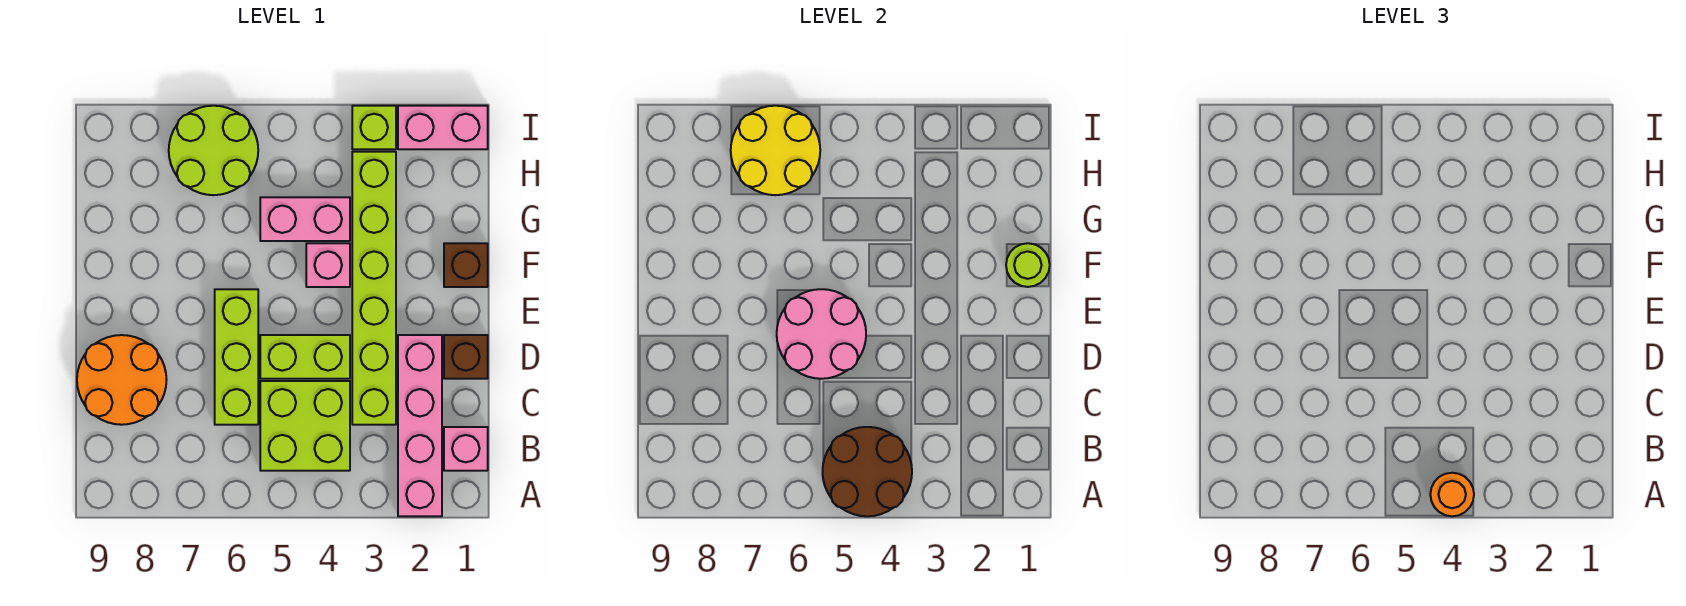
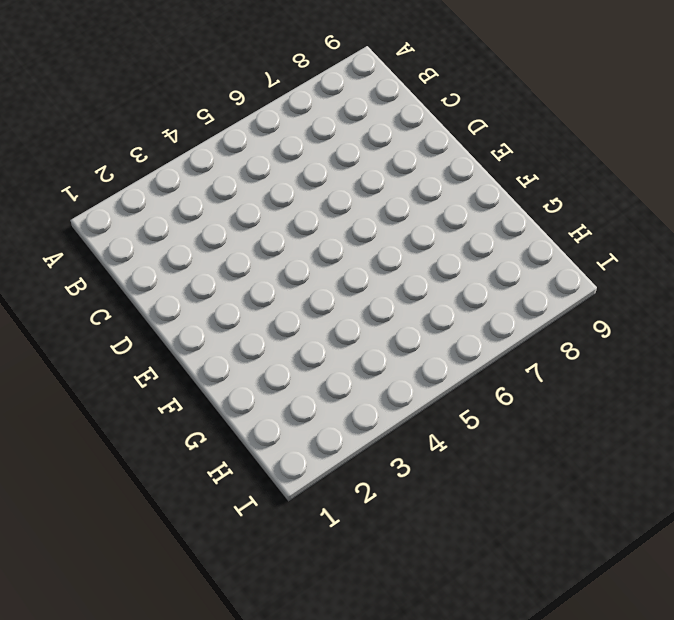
none -> pink brick A2:D2 level 1
none -> pink brick B1 level 1
none -> lime brick B4:C5 level 1

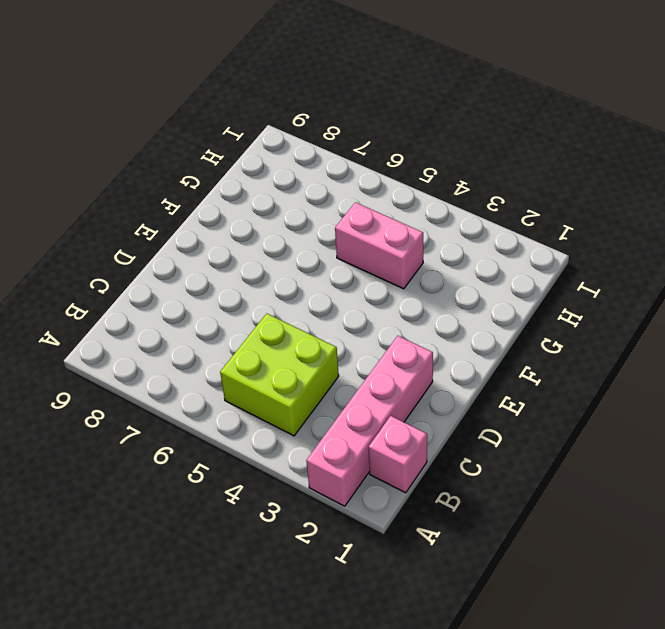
none -> lime brick C3:H3 level 1
none -> lime brick C6:E6 level 1
none -> orange round brick C8:D9 level 1

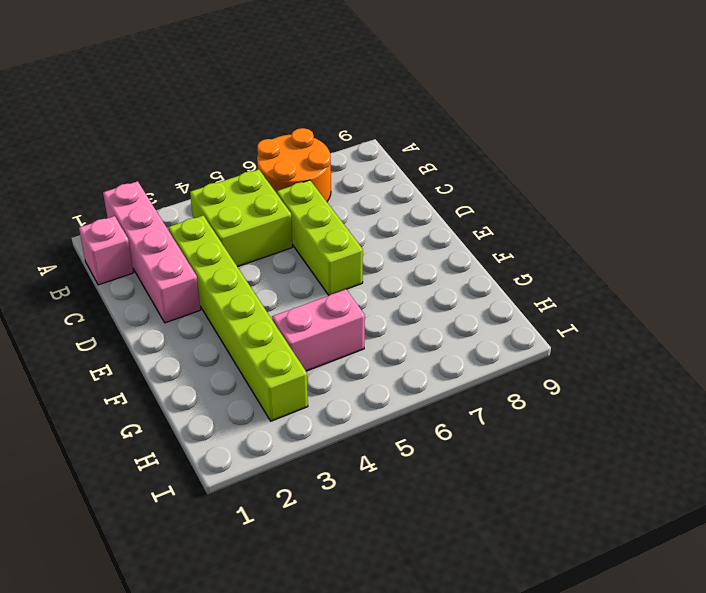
orange round brick A6:B7 level 1 -> orange round brick C8:D9 level 1
none -> brown brick D1 level 1
none -> lime brick D4:D5 level 1
none -> brown brick F1 level 1

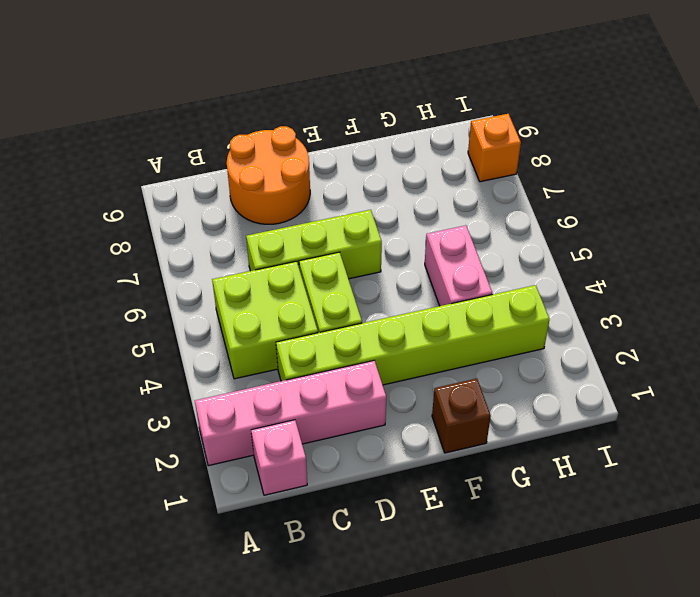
orange brick I8 level 1 -> none
none -> brown brick D1 level 1
none -> pink brick F4 level 1
none -> lime round brick H6:I7 level 1

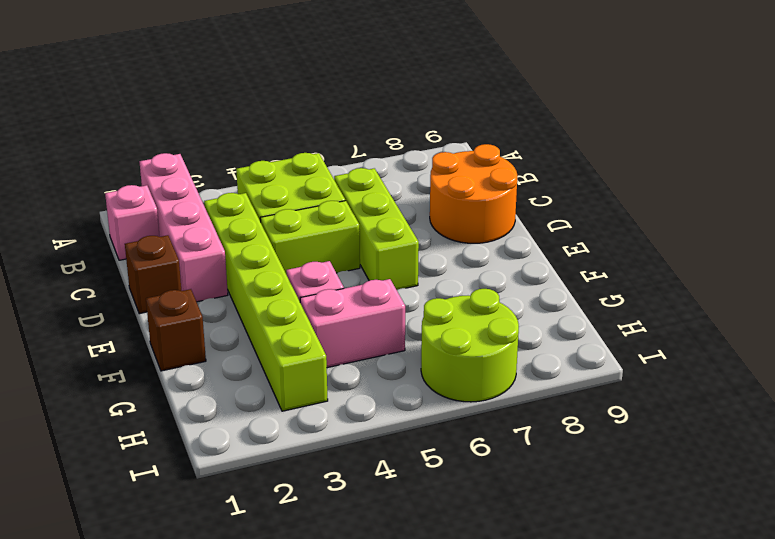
none -> pink brick I1:I2 level 1
none -> lime brick I3 level 1
none -> brown round brick A4:B5 level 2

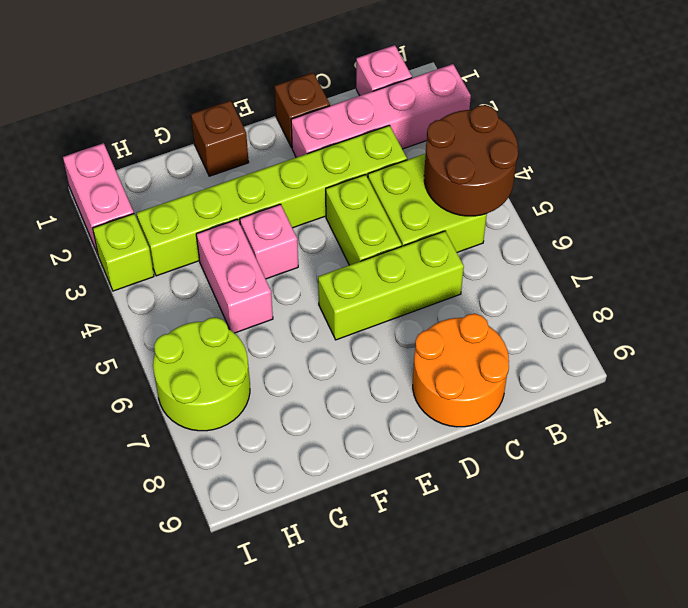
none -> pink round brick D5:E6 level 2
none -> lime round brick F1 level 2
none -> yellow round brick H6:I7 level 2

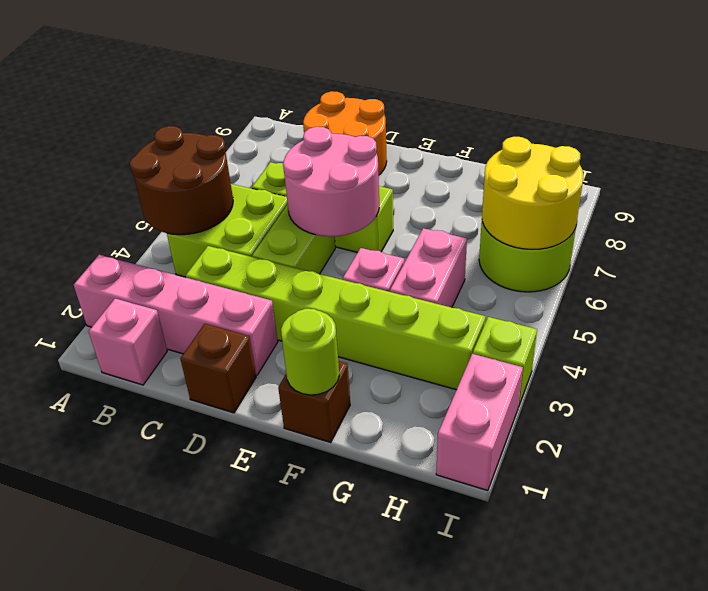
none -> orange round brick A4 level 3

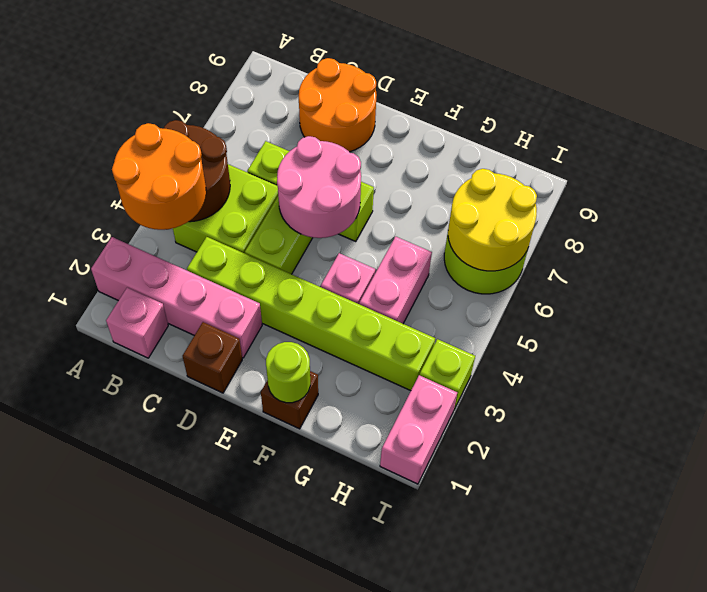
orange round brick A3:B4 level 3 -> orange round brick A4 level 3

